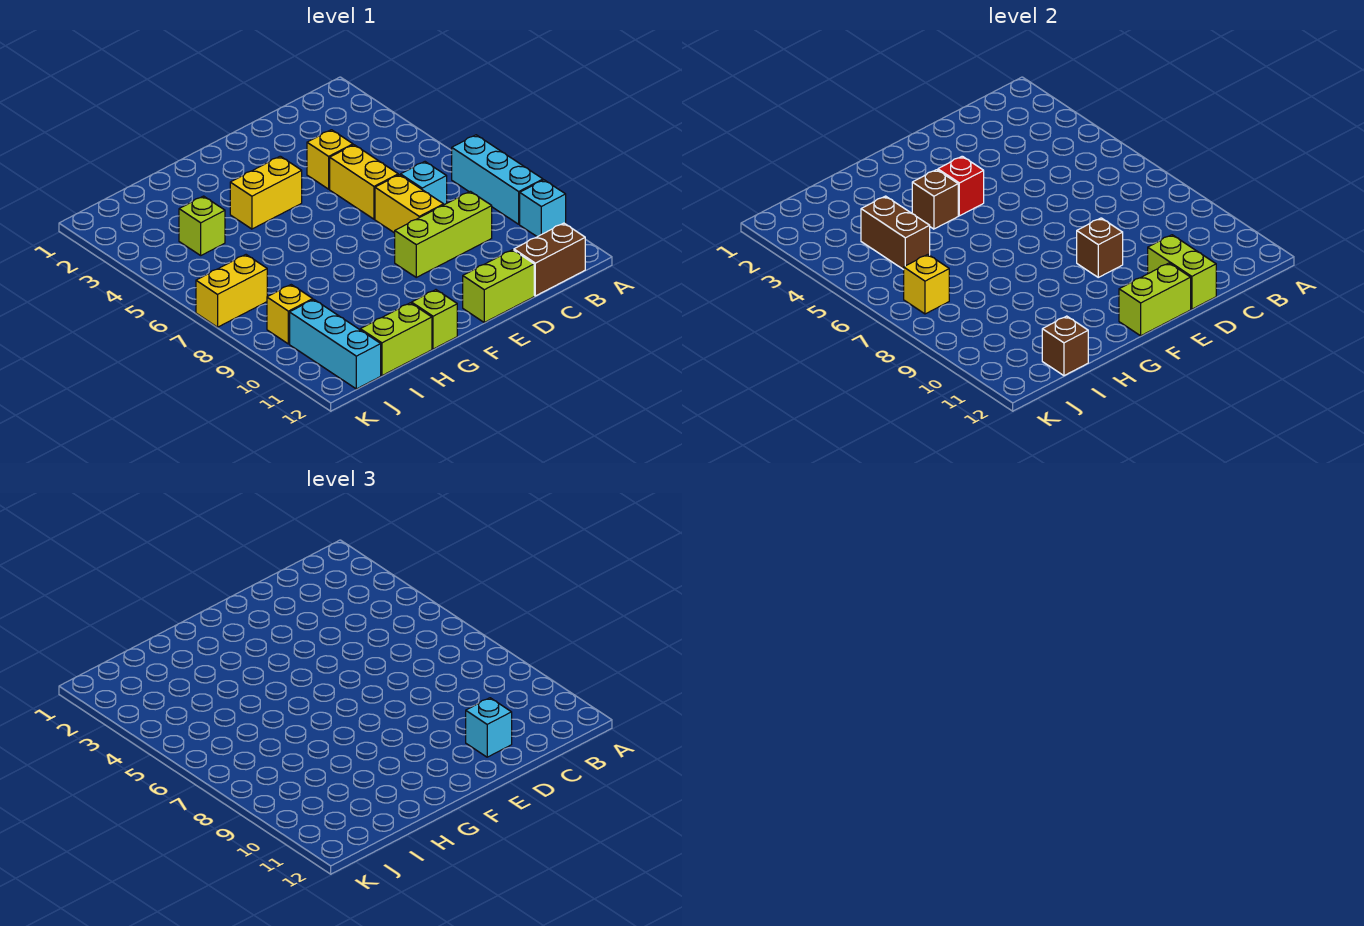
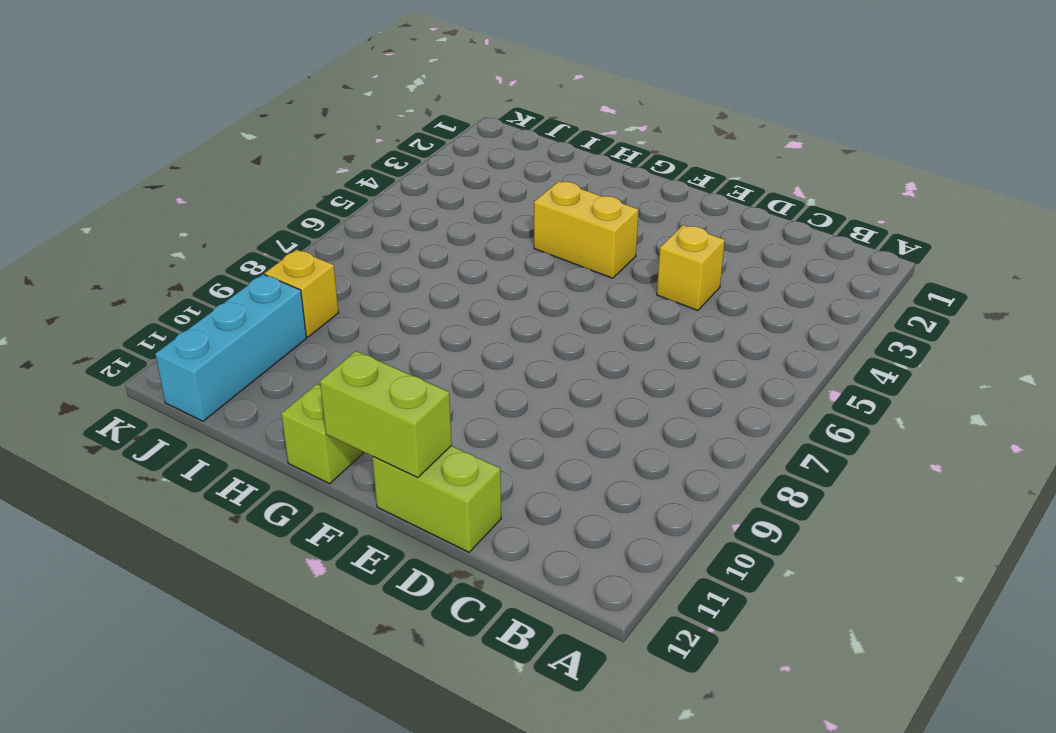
none -> cyan brick A7:A9 level 1
none -> cyan brick A10 level 1
none -> brown brick B12:C12 level 1

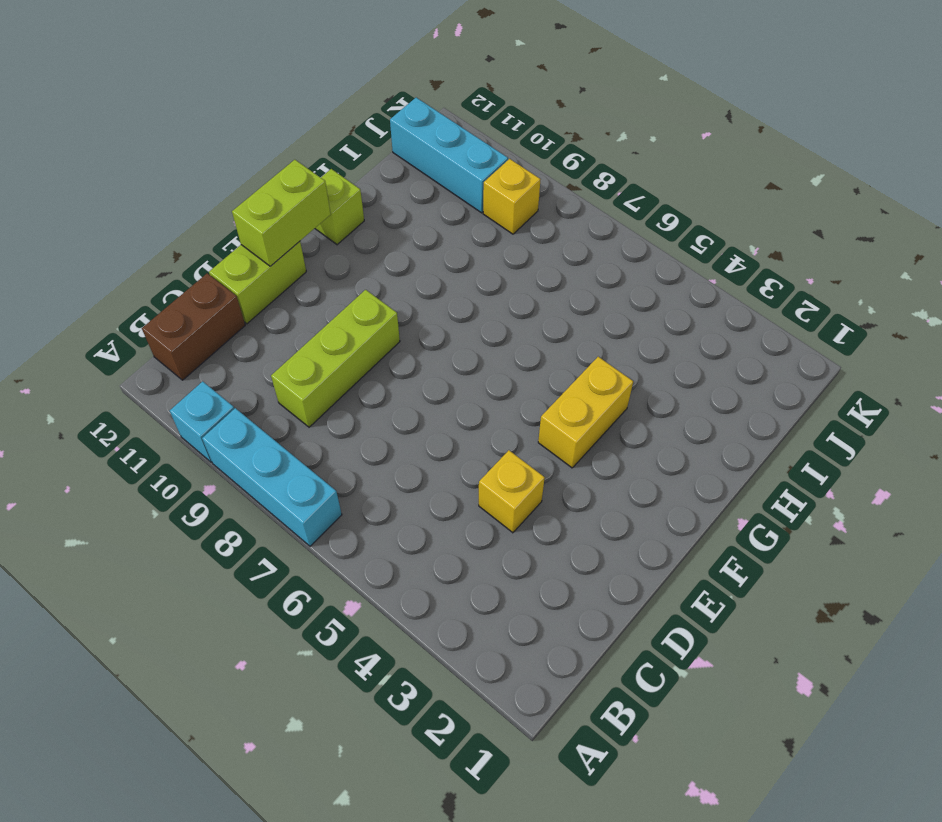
none -> cyan brick C7 level 1
none -> yellow brick D5:D6 level 1
none -> yellow brick D7:D8 level 1

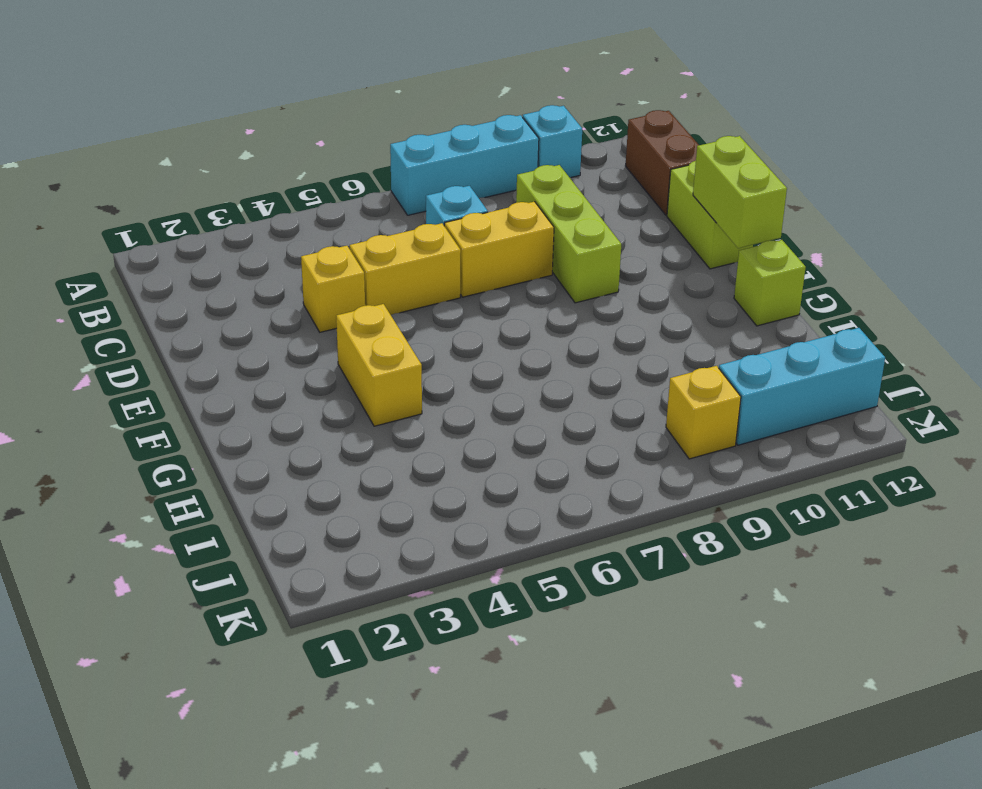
none -> lime brick H12:I12 level 1
none -> lime brick I4 level 1
none -> yellow brick J7:K7 level 1

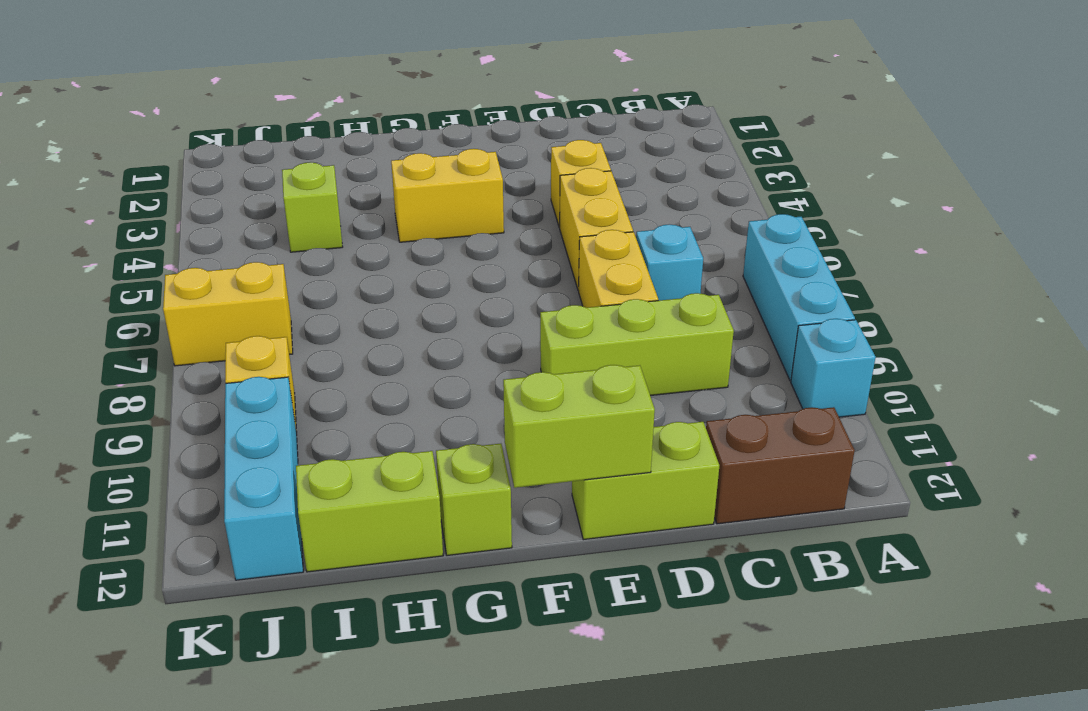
none -> lime brick D11:D12 level 2
none -> brown brick E9 level 2
none -> red brick F4 level 2

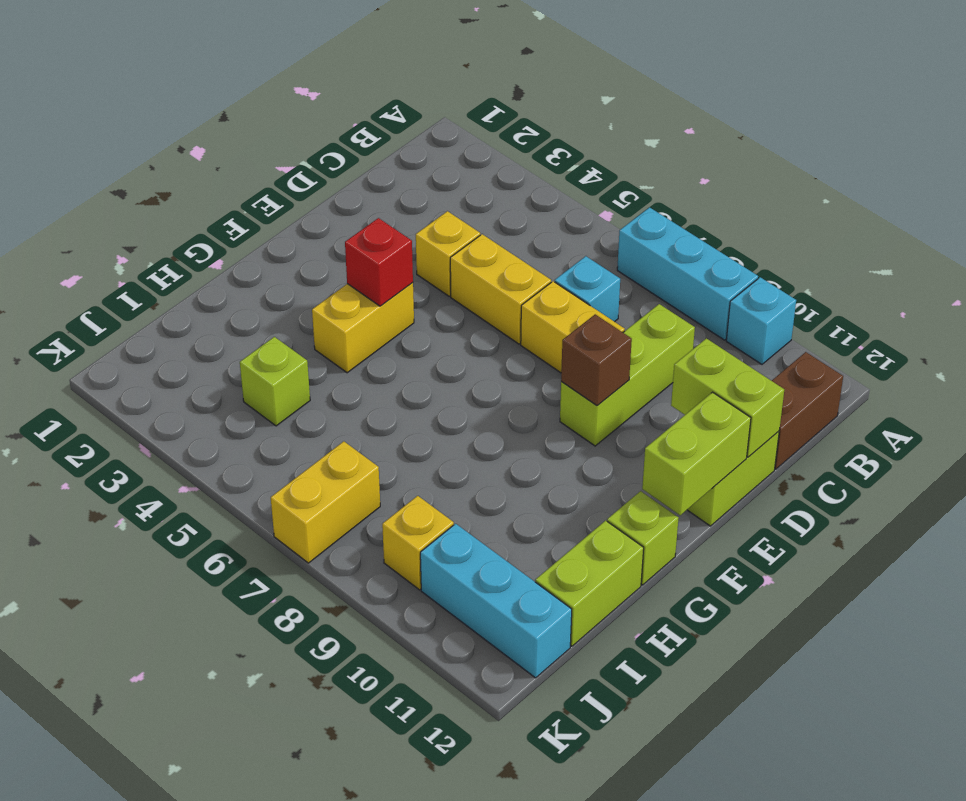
none -> brown brick G4 level 2
none -> brown brick I4:I5 level 2
none -> brown brick I12 level 2

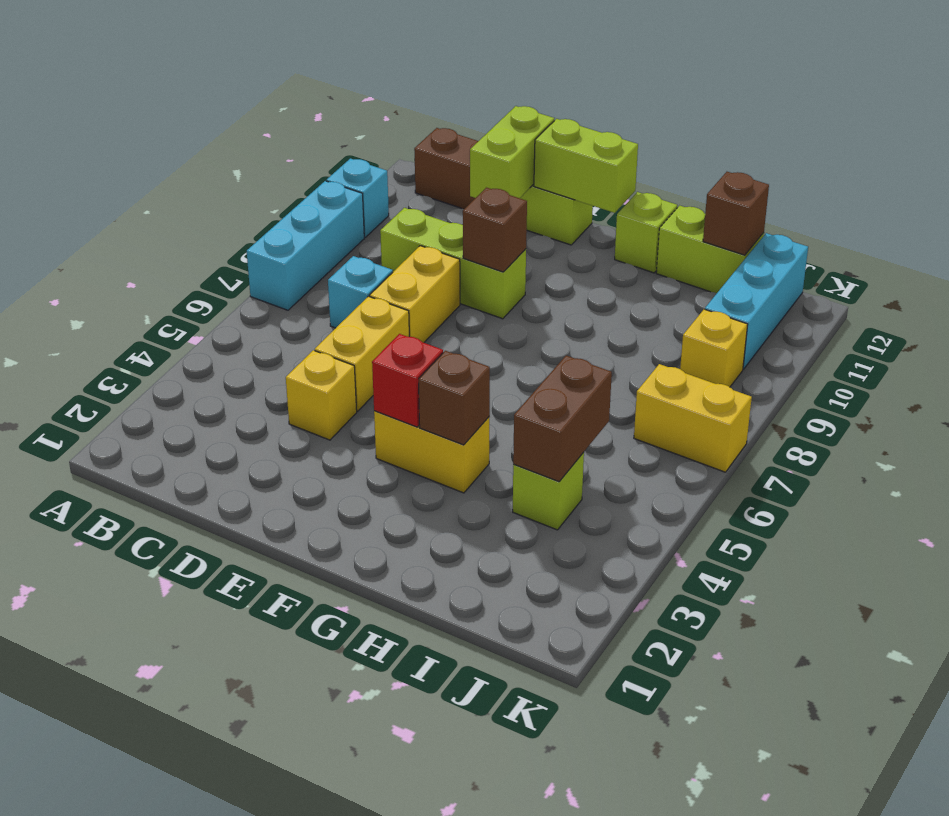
none -> yellow brick J7 level 2
none -> cyan brick D11 level 3

